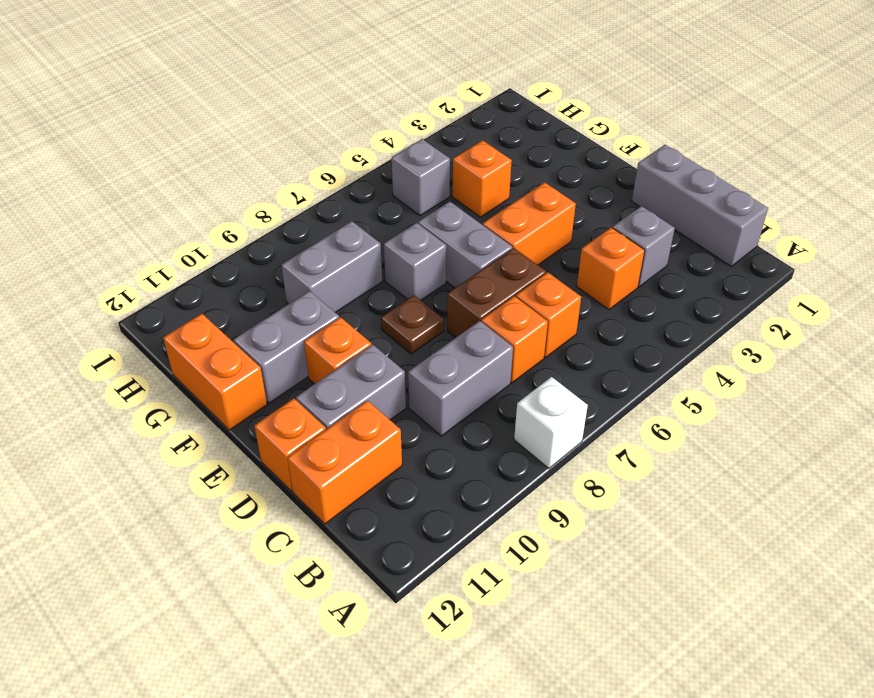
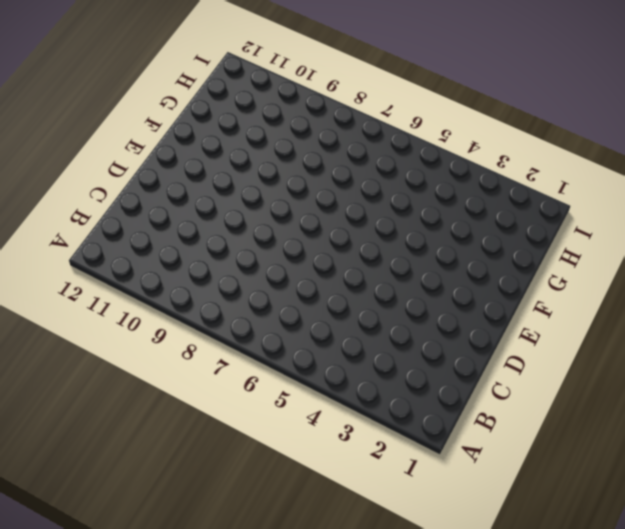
none -> white brick A8 level 1
none -> grey brick B1:D1 level 1
none -> grey brick C3 level 1

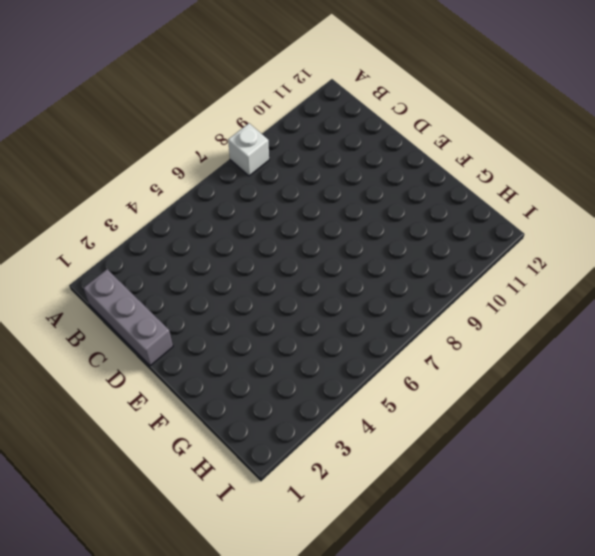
none -> grey brick C3 level 1
none -> orange brick C4 level 1
none -> orange brick C6 level 1

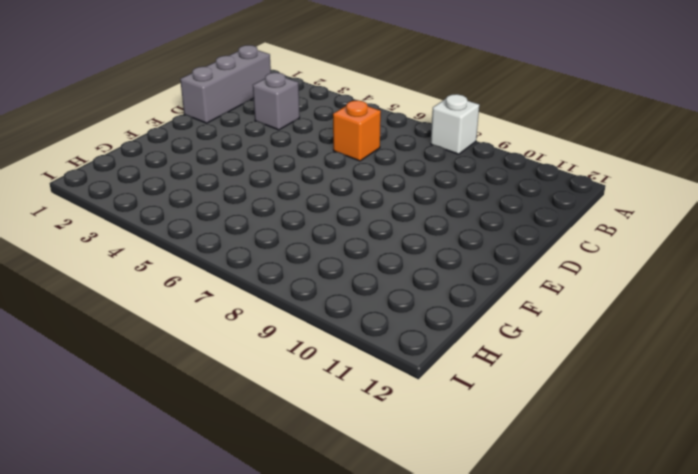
none -> orange brick C4 level 1
none -> orange brick C7 level 1
none -> grey brick C8:C9 level 1

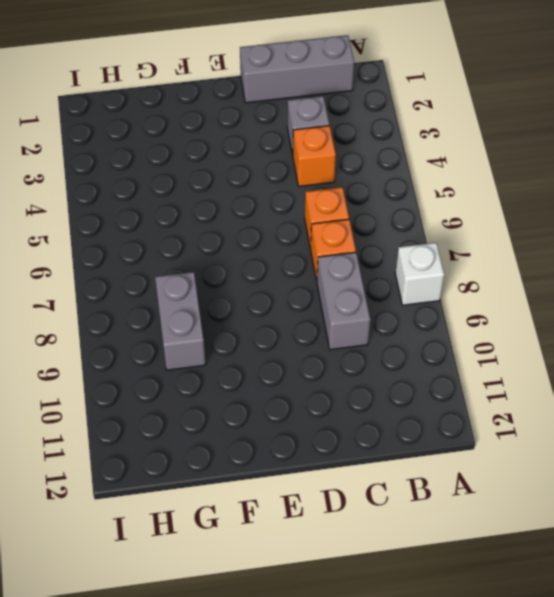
none -> orange brick C11:C12 level 1
none -> brown brick D6:D7 level 1
none -> grey brick D10:D11 level 1

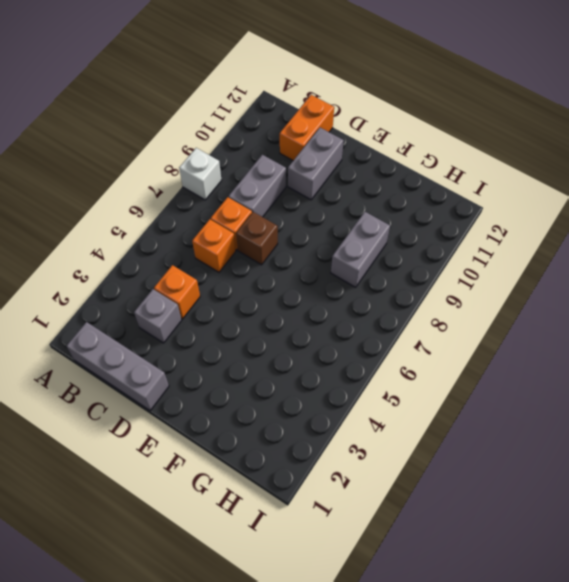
brown brick D7 level 1 -> brown brick D6:D7 level 1
none -> orange brick D12 level 1
none -> orange brick E4:E5 level 1
none -> grey brick E6:F6 level 1

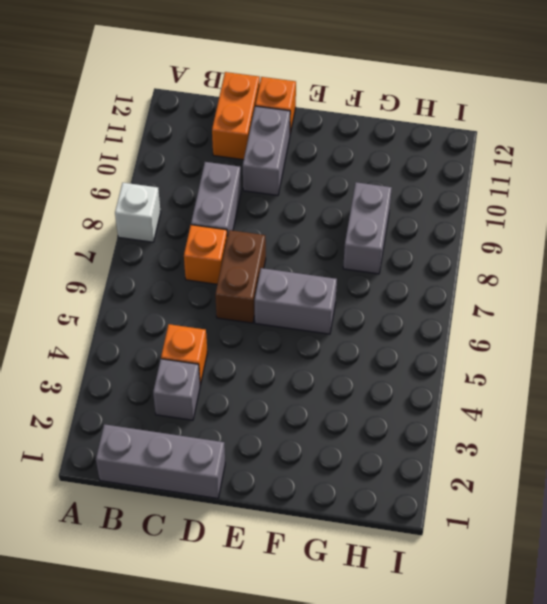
none -> orange brick C6 level 1
none -> orange brick E4:E5 level 1
none -> brown plate E8 level 1

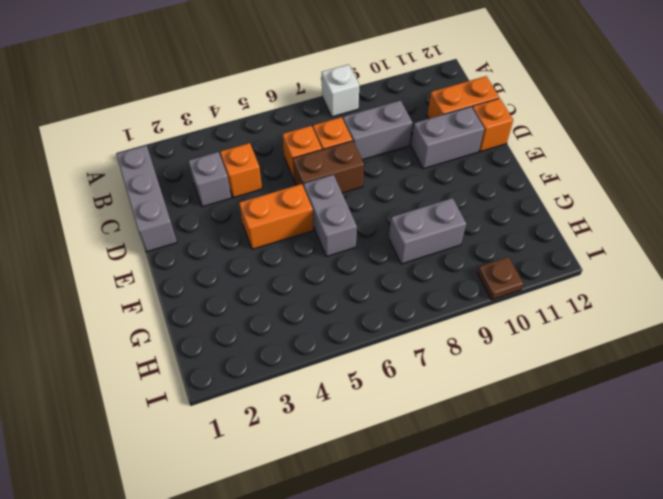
brown plate I10 level 1 -> brown plate E8 level 1
none -> orange brick E10 level 1
none -> grey brick F7 level 1
none -> grey brick F10:F11 level 1

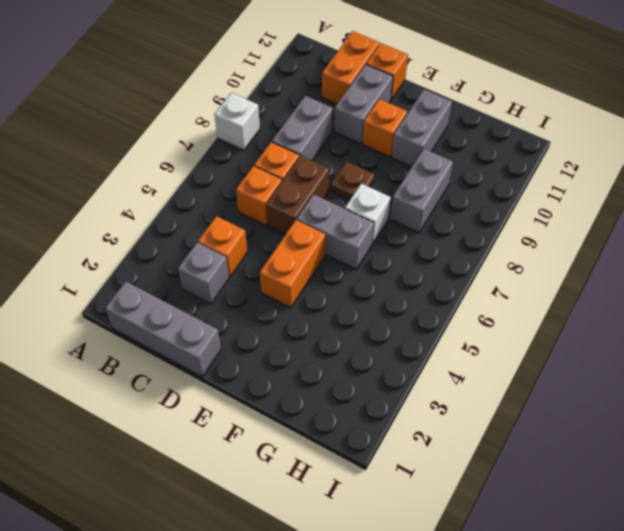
white brick F7 level 1 -> grey brick F7 level 1
none -> orange brick F12:G12 level 1
none -> orange brick G4 level 1
none -> grey brick H5 level 1

